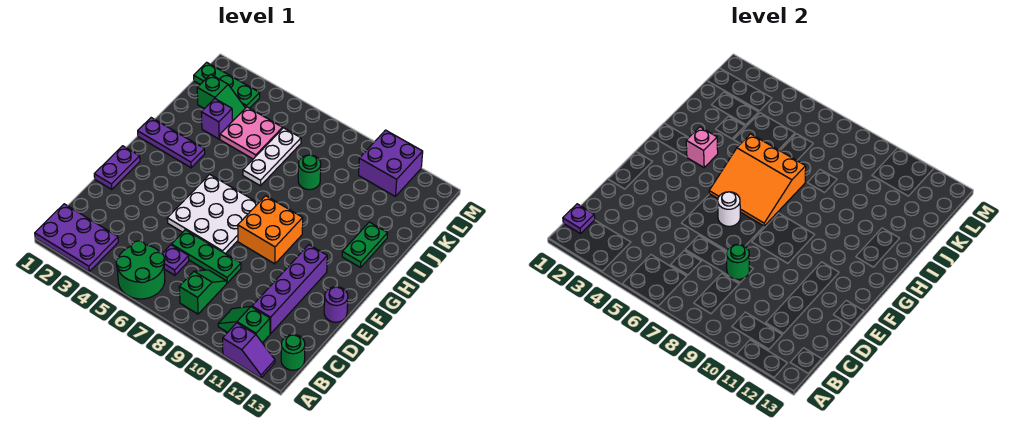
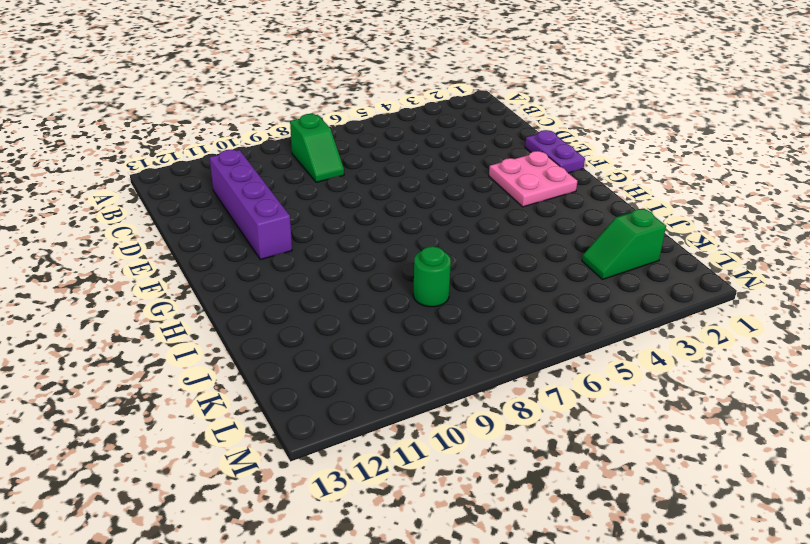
pink plate F2:G3 level 1 -> pink plate J4:K5 level 1
none -> purple plate A1:B3 level 1
none -> green round brick A5:B6 level 1
none -> purple slope A11:A12 level 1 top 11

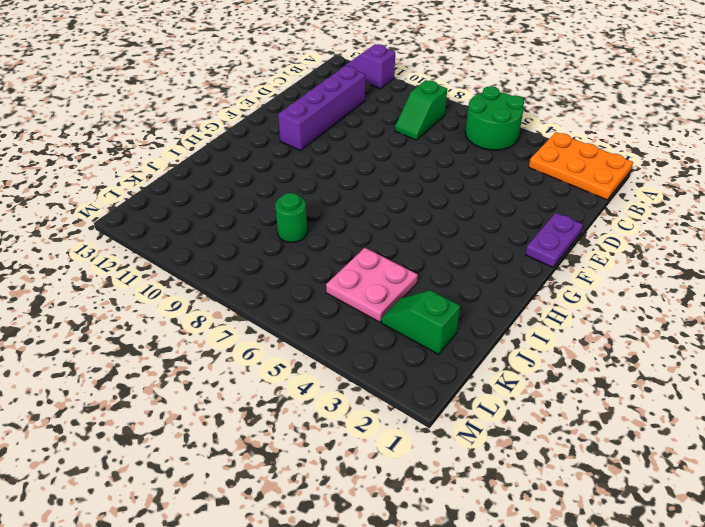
orange plate A1:B3 level 1 -> purple plate A1:B3 level 1
none -> green slope B10:B11 level 1 top 11
none -> green round brick B13 level 1
none -> purple plate C6 level 1

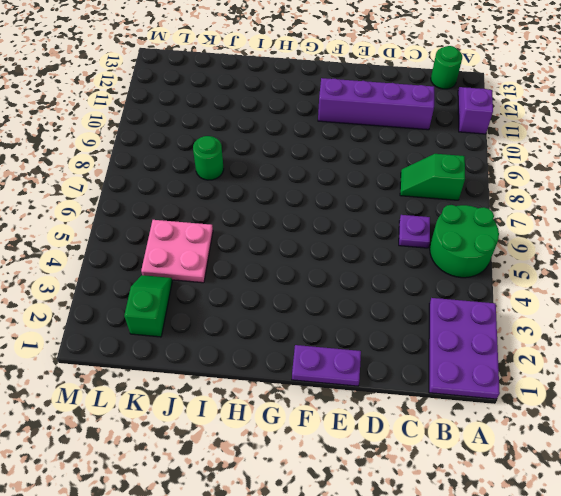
none -> green slope B10:B11 level 1 top 11
none -> green plate D6:D8 level 1
none -> white plate E5:G7 level 1

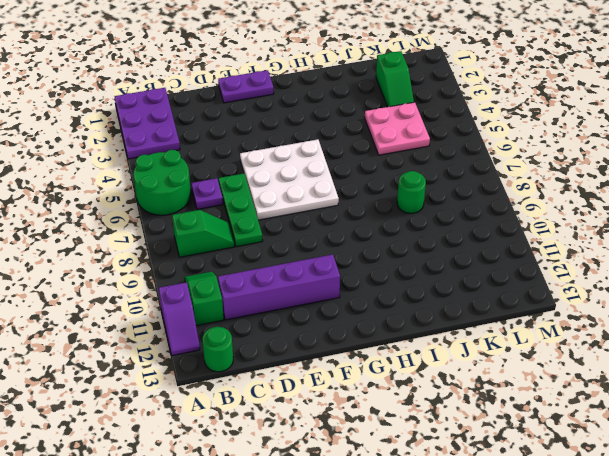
none -> purple round brick E13 level 1
none -> orange brick F8:G9 level 1
none -> purple plate H1:H3 level 1

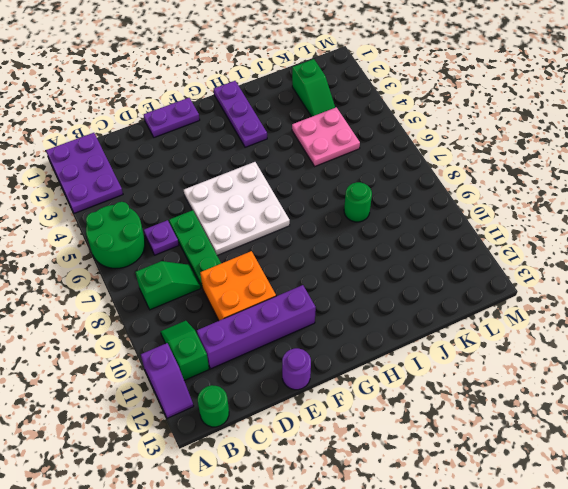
orange brick D9:E10 level 1 -> orange brick F8:G9 level 1
none -> green plate H12:I12 level 1
none -> white plate I6:K6 level 1
none -> purple brick J3 level 1

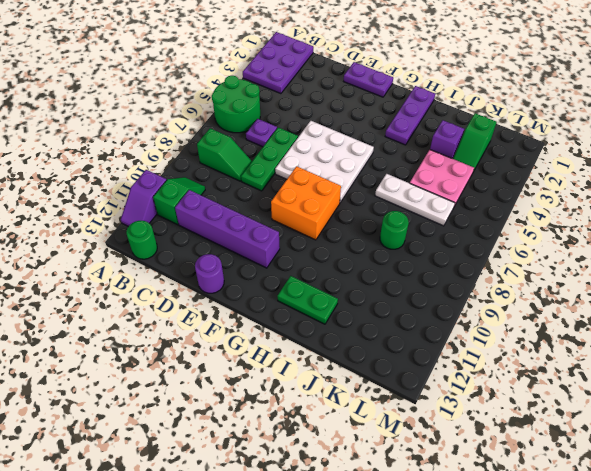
none -> green plate L1:L3 level 1
none -> purple brick L10:M11 level 1
none -> purple plate B1 level 2

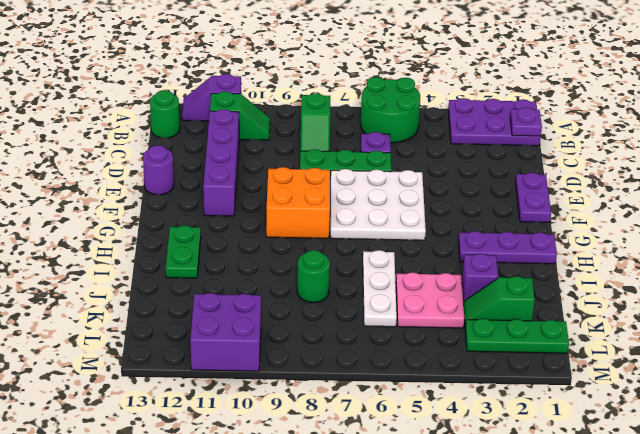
none -> green round brick D8 level 2
none -> white round brick F6 level 2
none -> orange slope G5:I7 level 2 top I

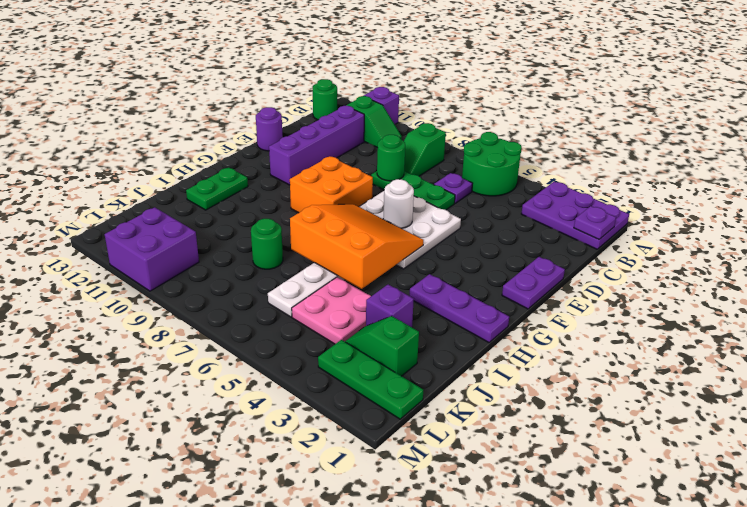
none -> pink brick H3 level 2

